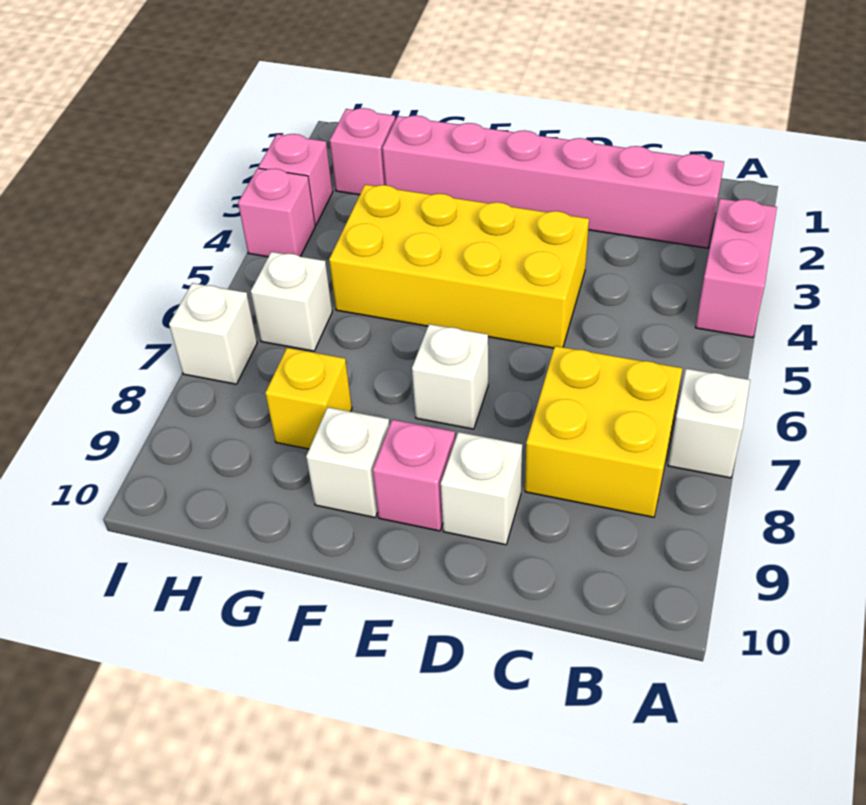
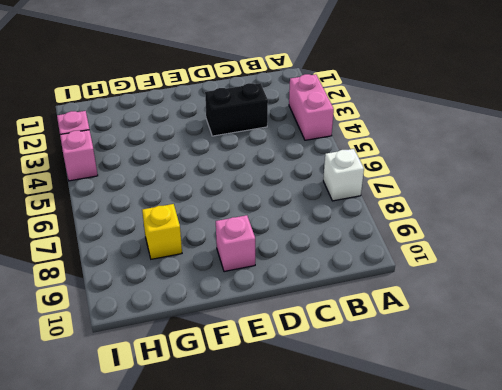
black brick C3:D3 level 1 -> none
none -> pink brick B2:G2 level 1
none -> yellow brick B7:C8 level 1
none -> yellow brick D4:G5 level 1

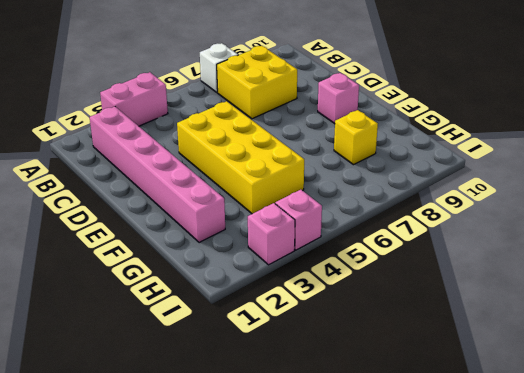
none -> white brick D9 level 1
none -> white brick E7 level 1
none -> white brick F9 level 1

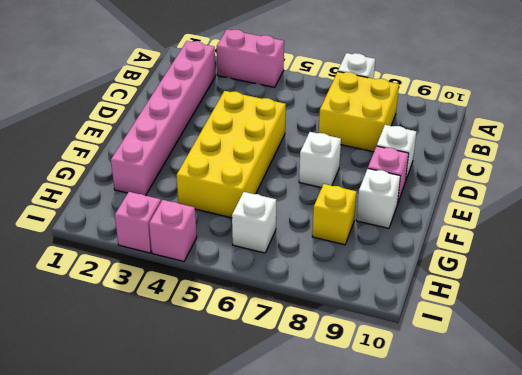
none -> pink brick H2 level 1
none -> white brick I7 level 1

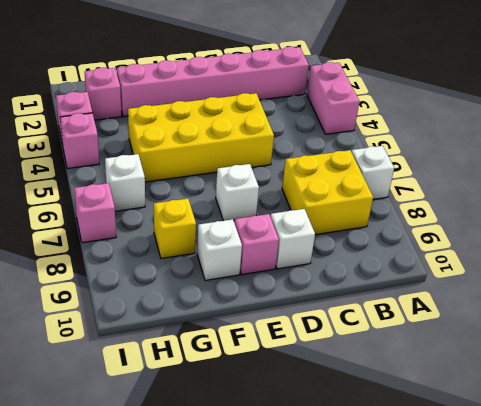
pink brick I7 level 1 -> white brick I7 level 1

